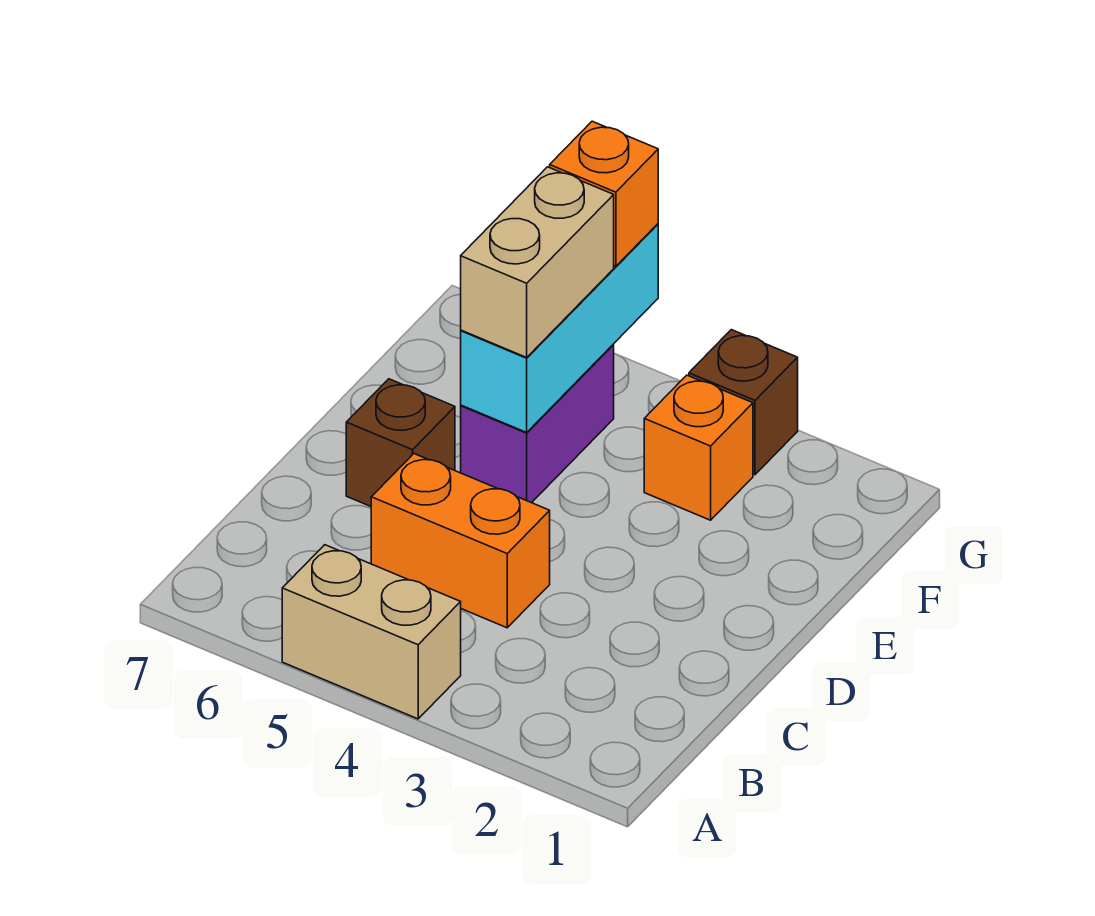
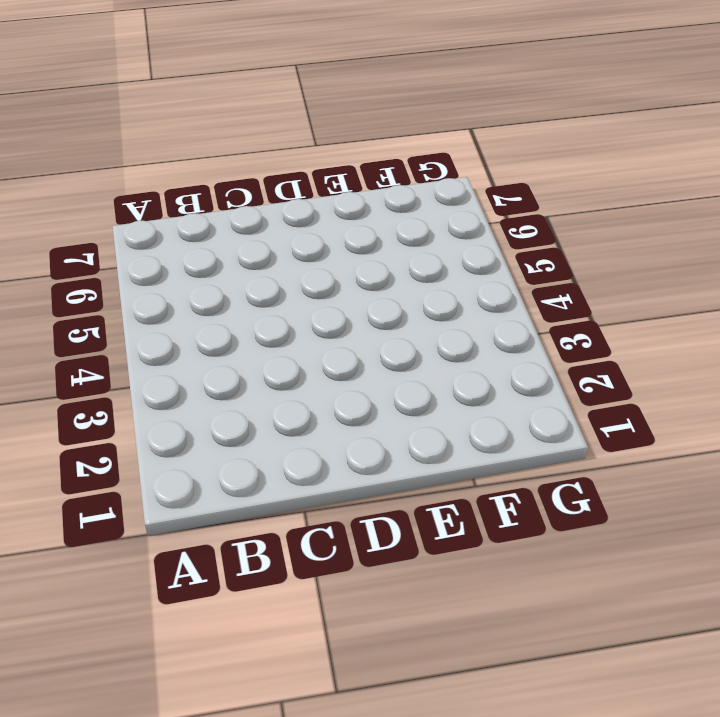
none -> tan brick A4:A5 level 1
none -> orange brick C4:C5 level 1

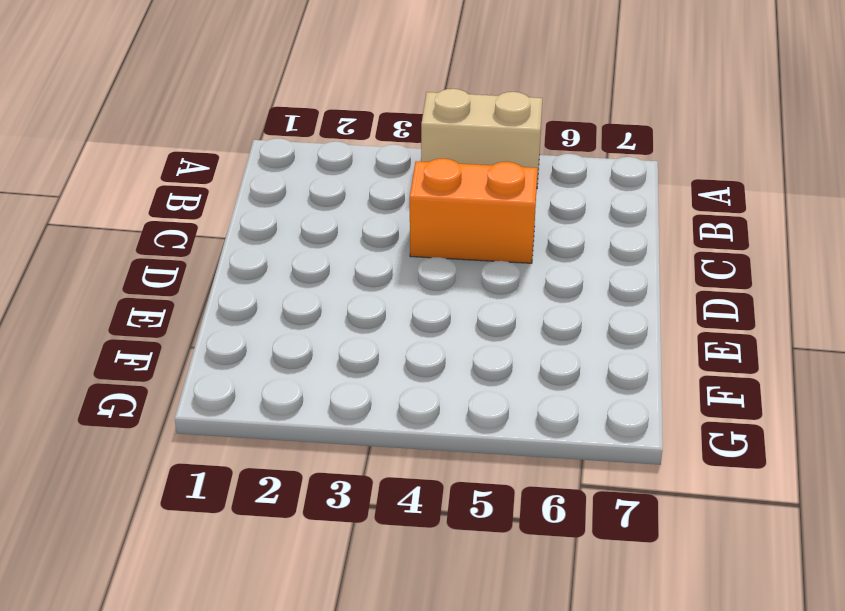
none -> brown brick D6 level 1
none -> purple brick E5:F5 level 1

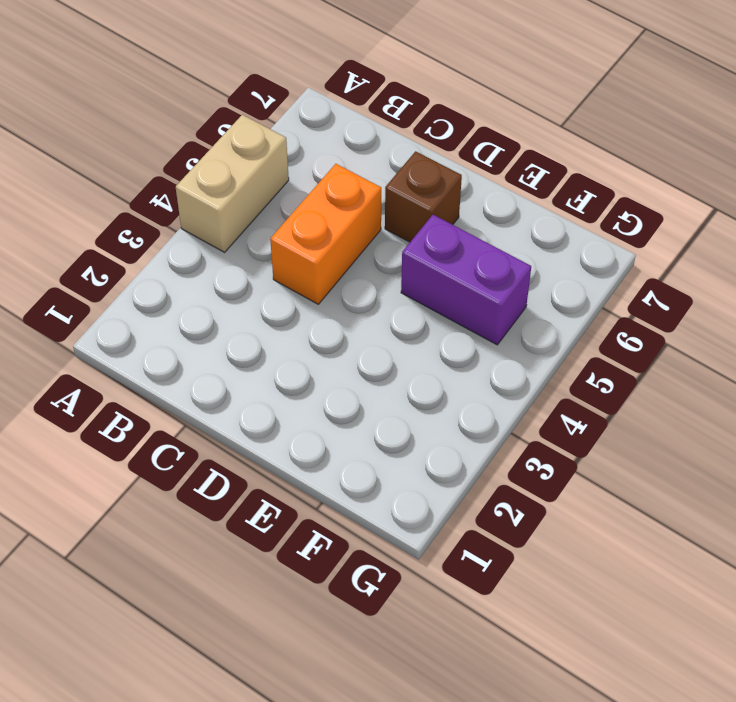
none -> orange brick F3 level 1
none -> brown brick G3 level 1

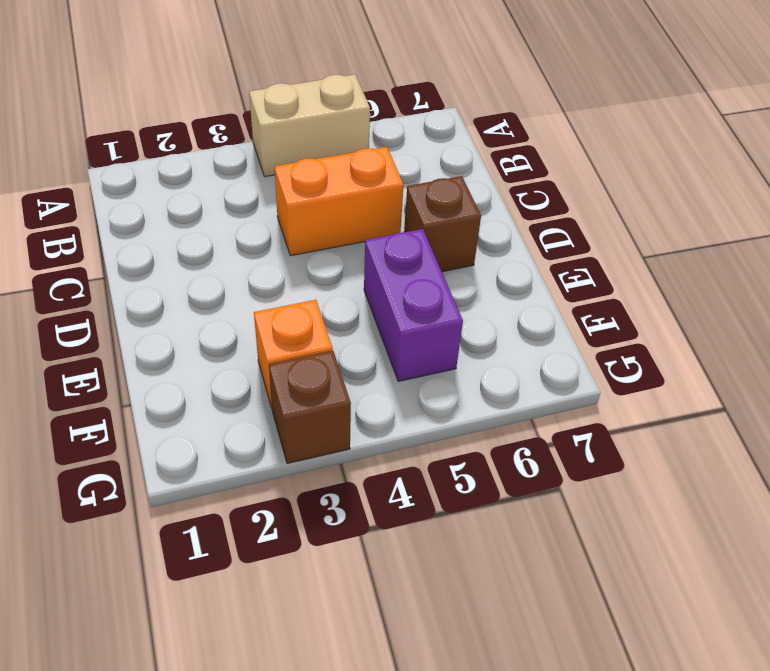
none -> cyan brick E5:G5 level 2
none -> tan brick E5:F5 level 3

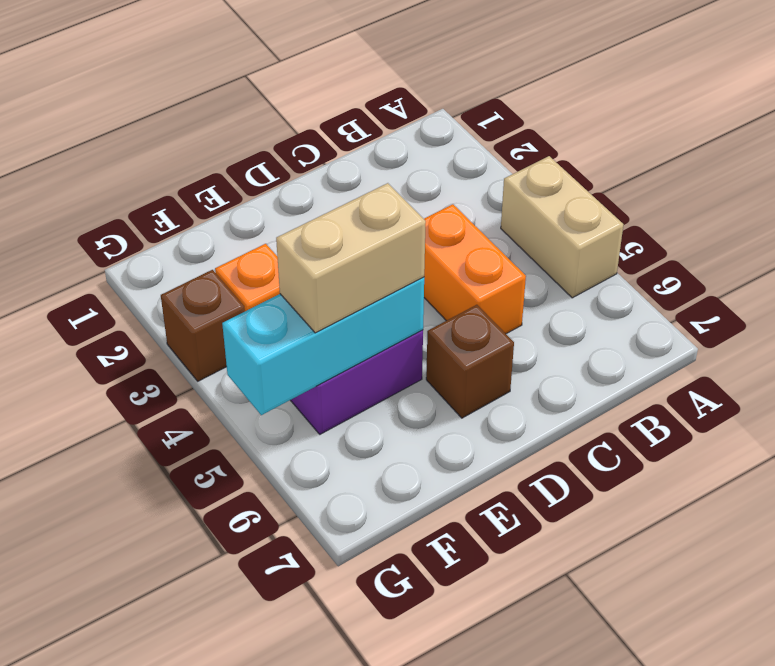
none -> orange brick G5 level 3

